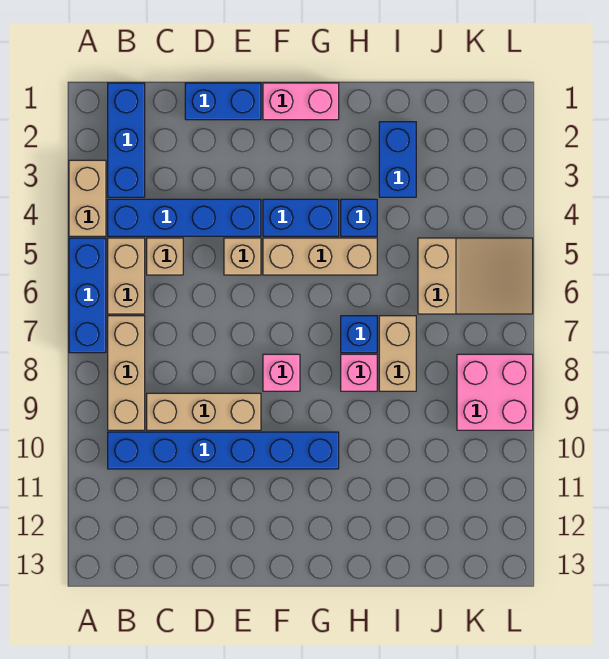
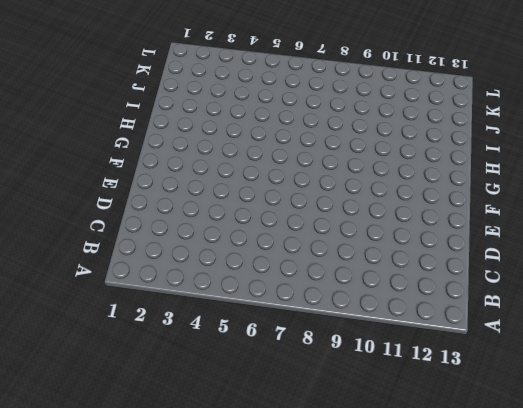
none -> tan brick A3:A4 level 1
none -> blue brick A5:A7 level 1
none -> blue brick B1:B3 level 1

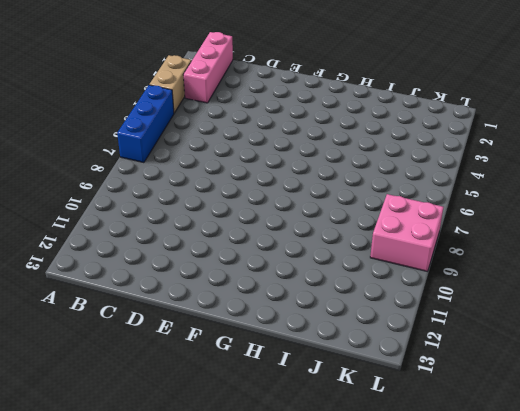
pink brick B1:B3 level 1 -> blue brick B1:B3 level 1
none -> blue brick B4:E4 level 1
none -> tan brick B5:B6 level 1
none -> tan brick B7:B9 level 1

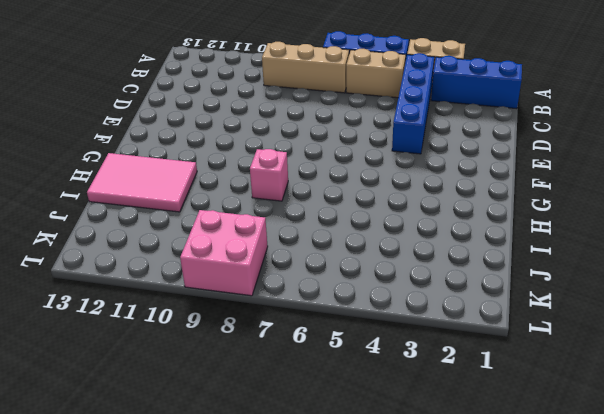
pink tile H11:I13 level 1 -> none
none -> blue brick B10:G10 level 1
none -> tan brick C5 level 1
none -> tan brick C9:E9 level 1

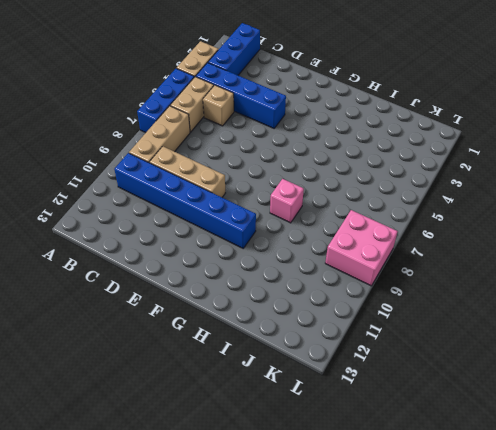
none -> blue brick D1:E1 level 1
none -> tan brick E5 level 1
none -> pink brick F1:G1 level 1

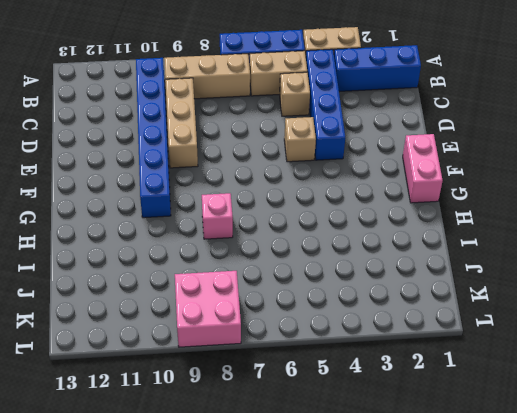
none -> blue brick D1:E1 level 1
none -> blue brick F4:G4 level 1
none -> tan brick F5:H5 level 1

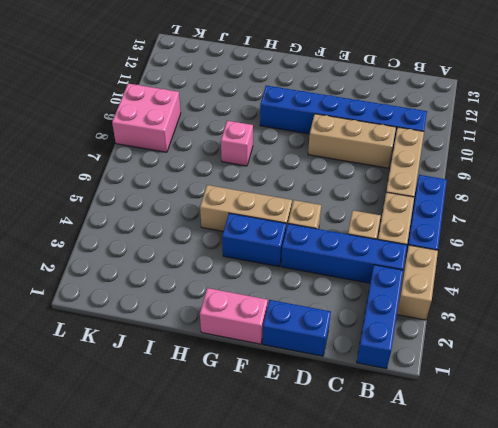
none -> pink brick F8 level 1
none -> blue brick H4 level 1
none -> blue brick H7 level 1

